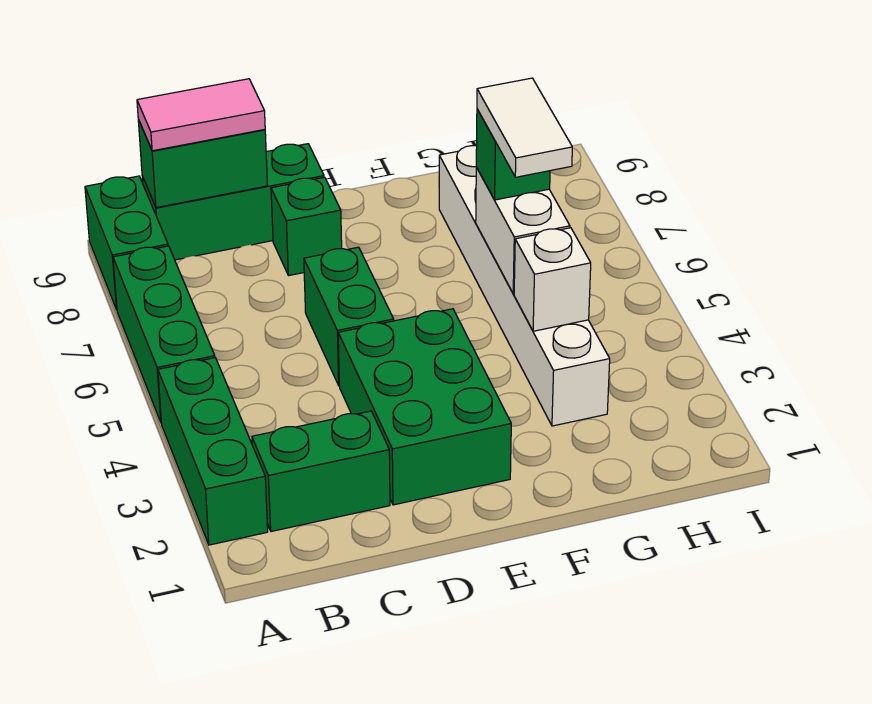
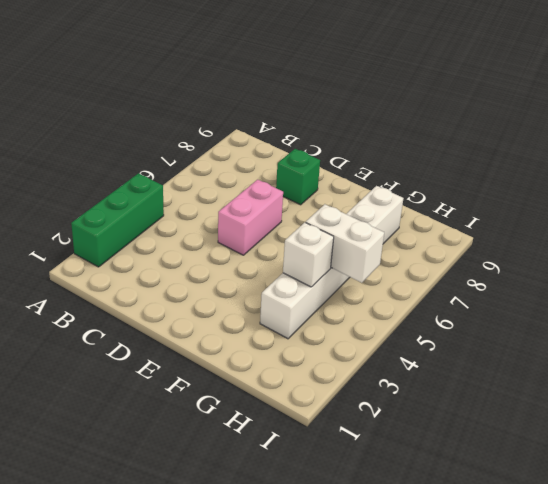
pink brick D5:D6 level 1 -> green brick D5:D6 level 1
white brick G5:H5 level 2 -> white brick G5:G6 level 2
none -> green brick A5:A7 level 1
none -> green brick A8:A9 level 1
none -> green brick B2:C2 level 1

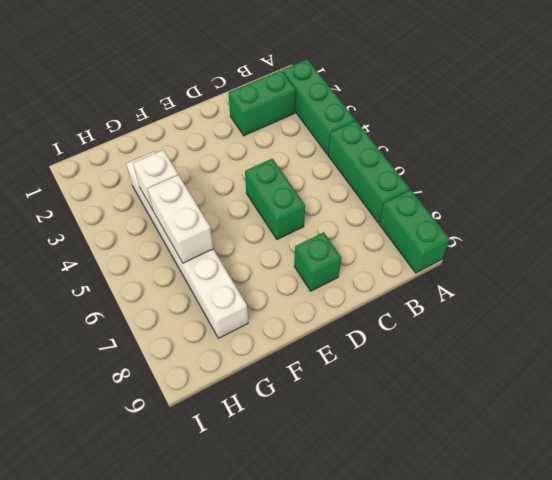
none -> green brick B9:D9 level 1
none -> green brick D2:E4 level 1
none -> green brick B9:C9 level 2

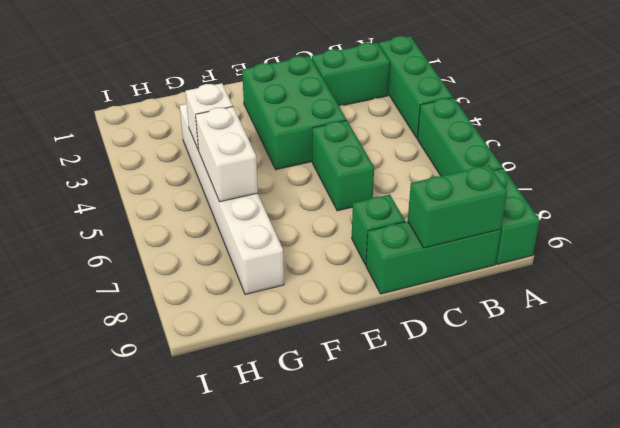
none -> pink tile B9:C9 level 3
none -> green brick G6 level 3
none -> white tile G5:G6 level 4

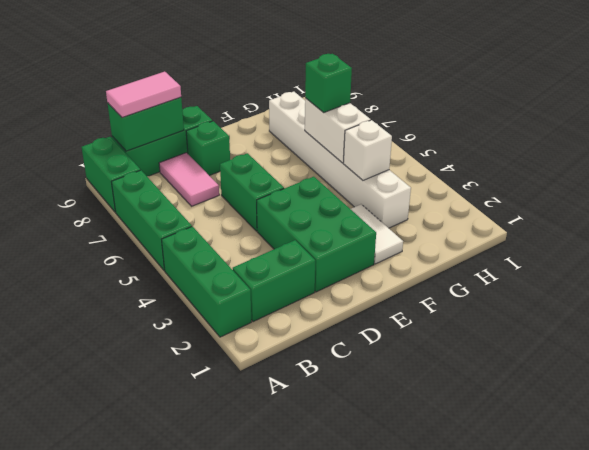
pink tile C7:C8 level 1 -> none
white tile F2:F3 level 1 -> white tile G5:G6 level 4

